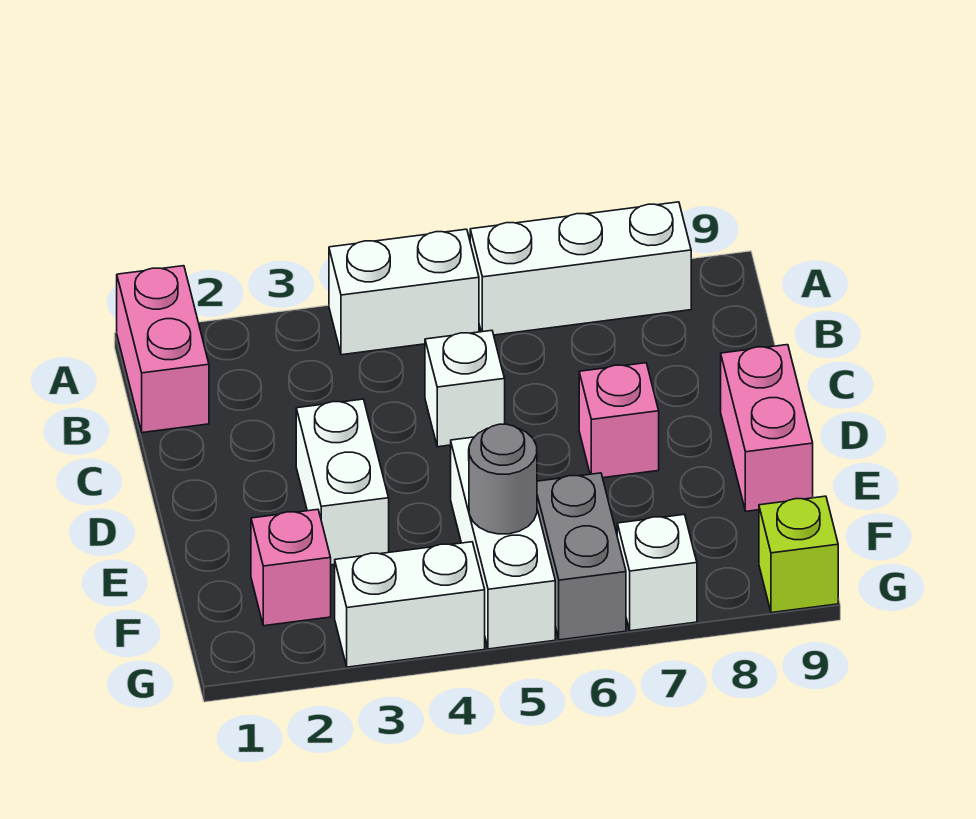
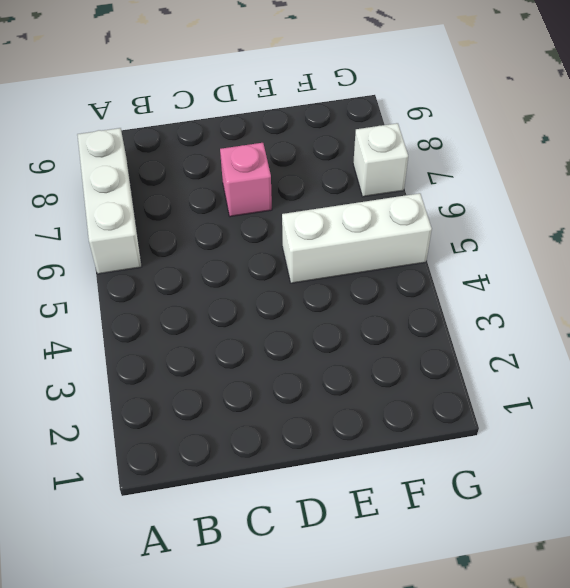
none -> pink brick A1:B1 level 1
none -> white brick A4:A5 level 1
none -> white brick C5 level 1

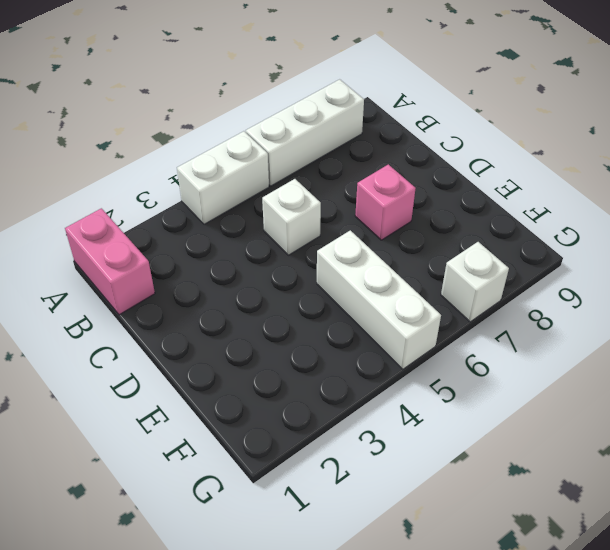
none -> white brick D3:E3 level 1
none -> pink brick D9:E9 level 1
none -> pink brick F2 level 1

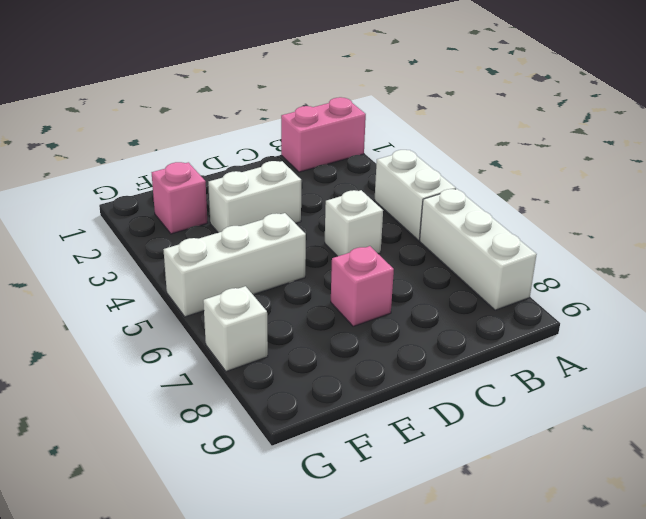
none -> pink brick D9:E9 level 1
none -> grey brick F6:G6 level 1
none -> white brick G3:G4 level 1

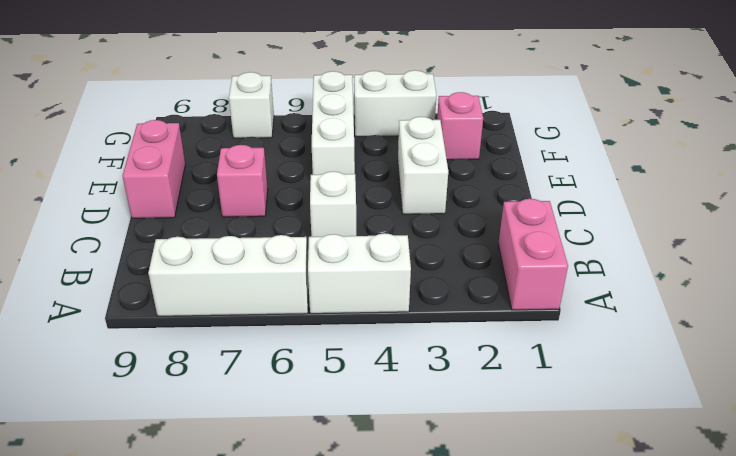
none -> grey brick F6:G6 level 1
none -> lime brick G9 level 1
none -> grey round brick F5 level 2

